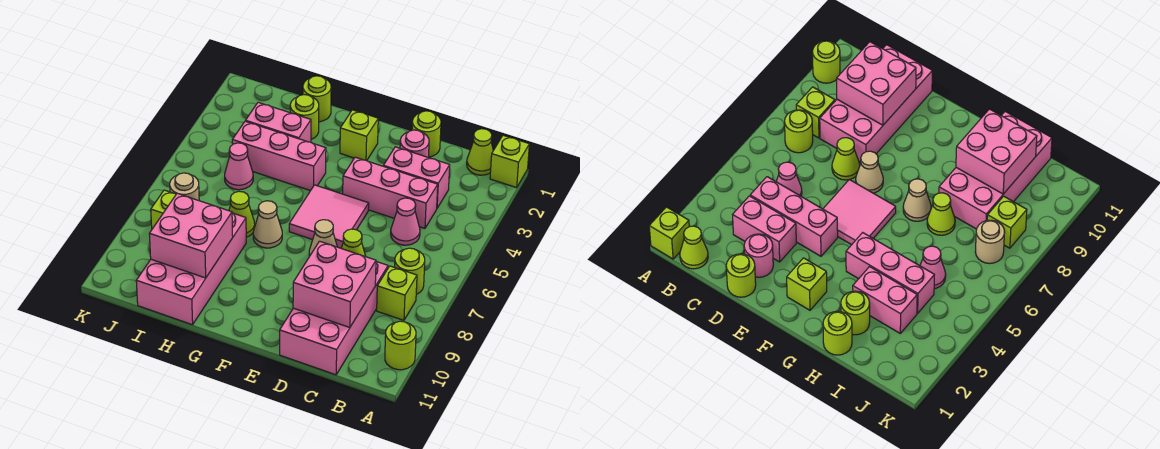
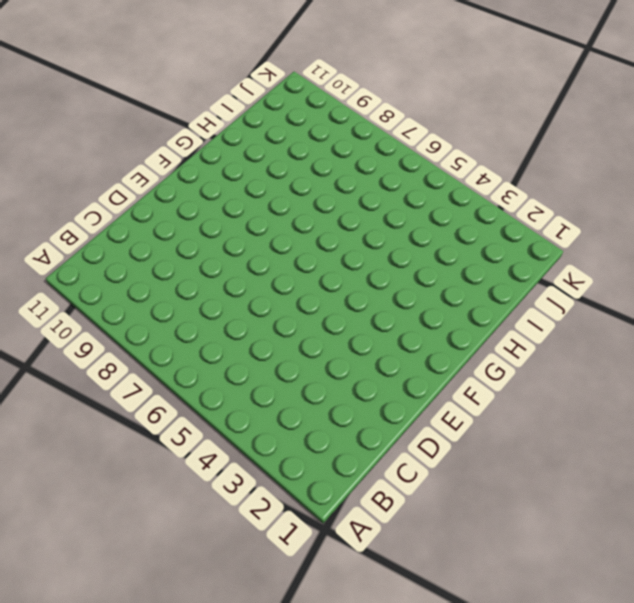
none -> lime brick A1 level 1
none -> lime round brick A10 level 1
none -> lime cone B1 level 1

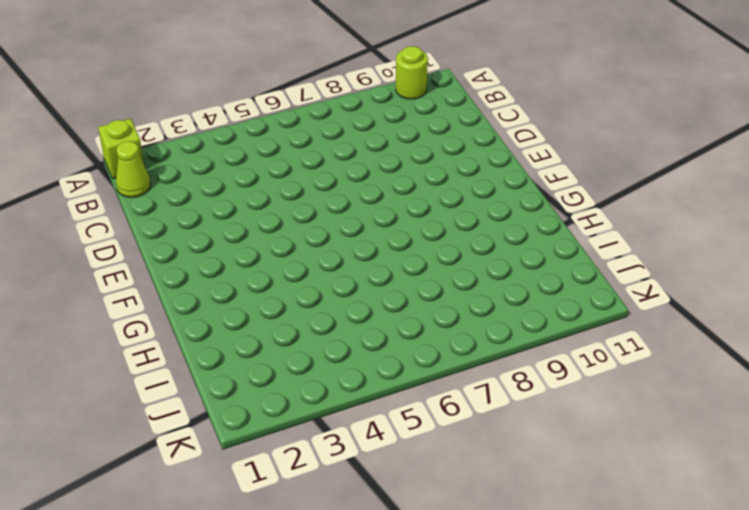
none -> lime round brick B7 level 1
none -> lime brick B8 level 1
none -> pink brick C3:D3 level 1

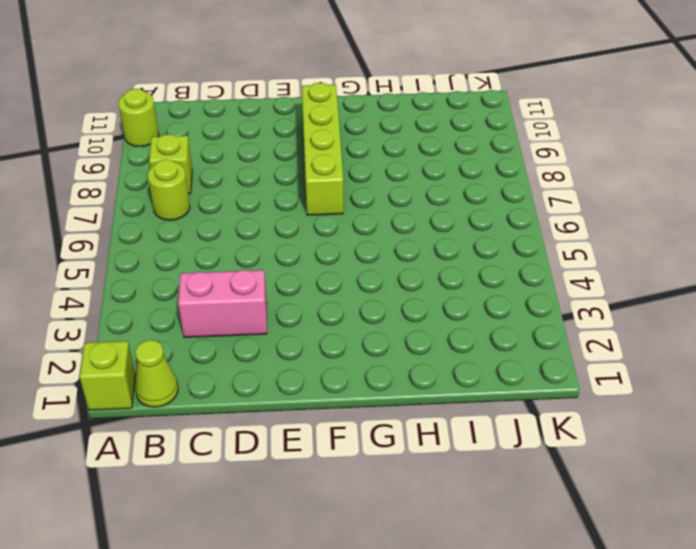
lime brick F7:F10 level 1 -> none
none -> pink brick C4:E4 level 1
none -> pink cone C5 level 1
none -> pink brick C8:D11 level 1

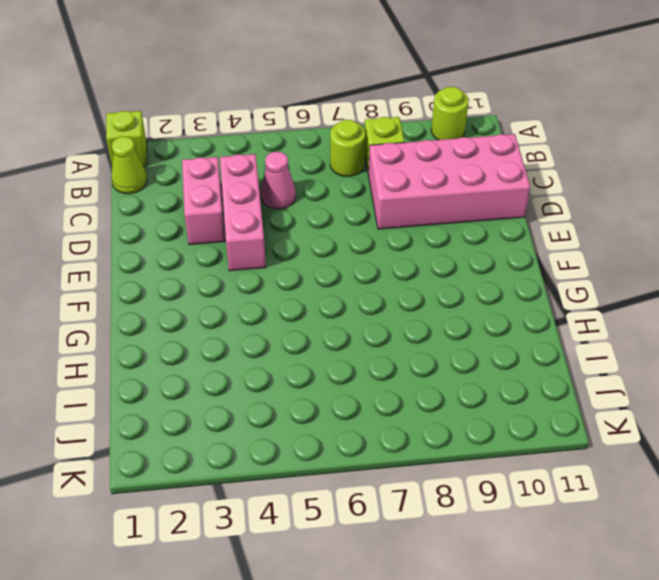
none -> lime round brick D1 level 1
none -> pink round brick D2 level 1
none -> lime cone D7 level 1

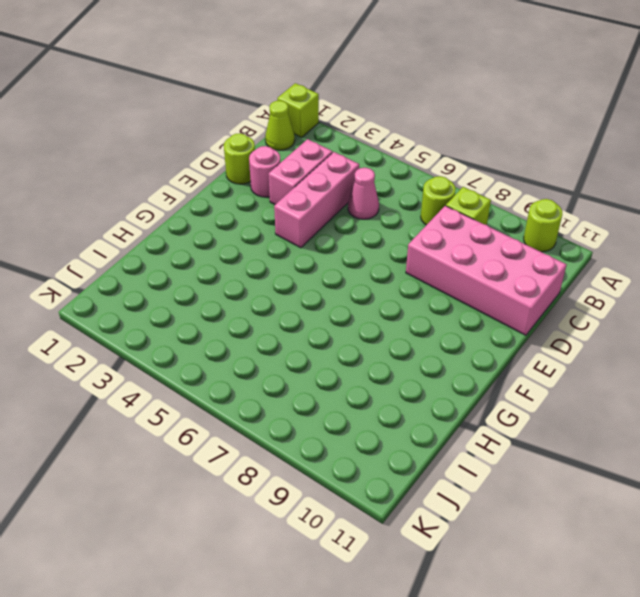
none -> lime cone D7 level 1
none -> pink tile E5:F6 level 1
none -> tan cone E7 level 1

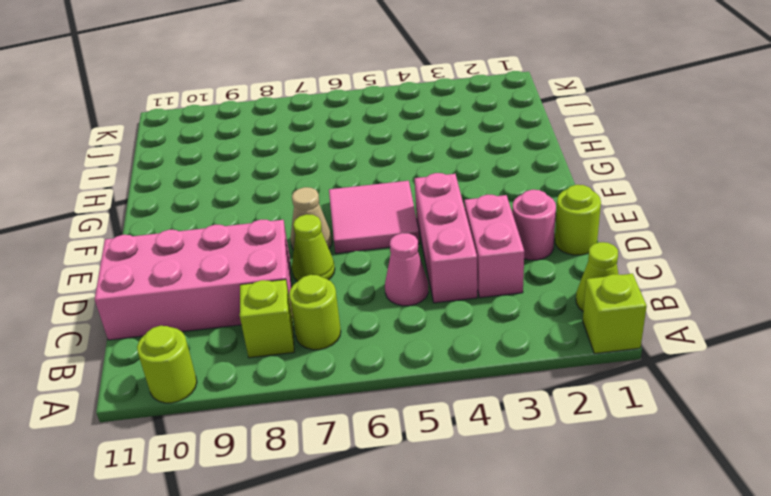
none -> lime brick F2 level 1
none -> pink brick G4:I4 level 1
none -> tan cone G7 level 1

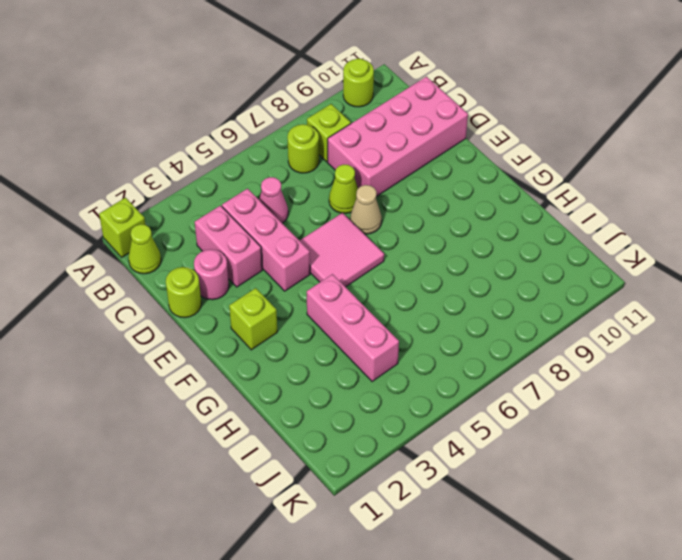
none -> tan cone G7 level 1
none -> lime round brick H1 level 1
none -> lime round brick H2 level 1

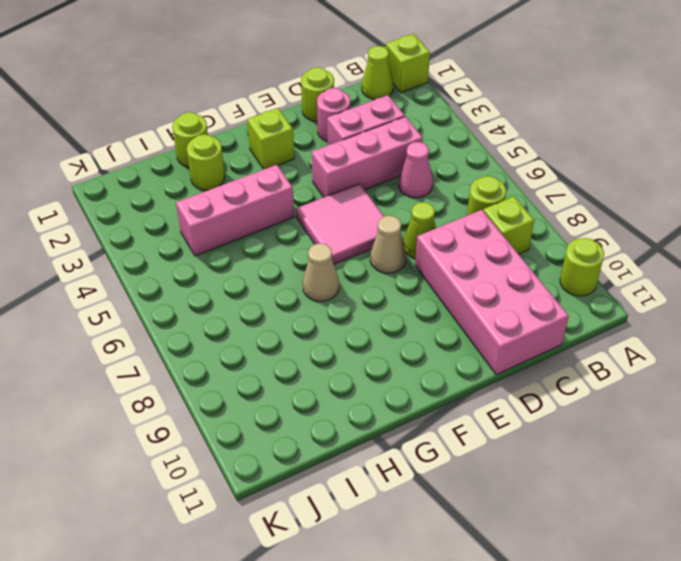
none -> pink brick H3:I3 level 1
none -> lime cone H7 level 1
none -> pink brick H8:I11 level 1

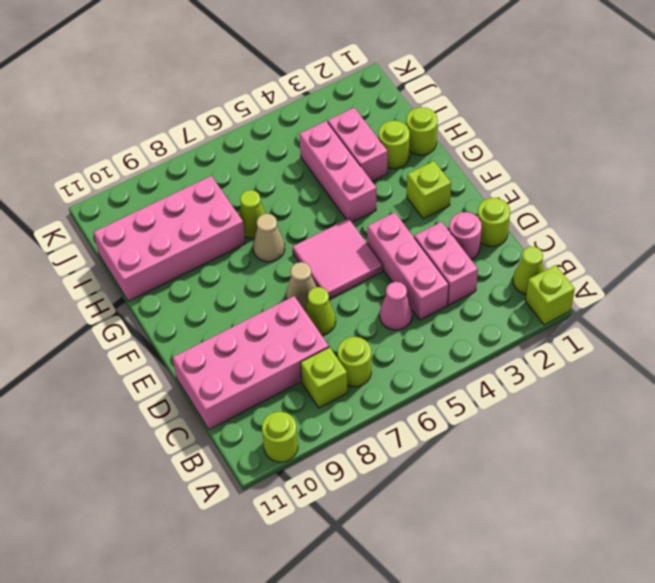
none -> pink cone I5 level 1
none -> tan round brick J7 level 1
none -> lime brick J8 level 1

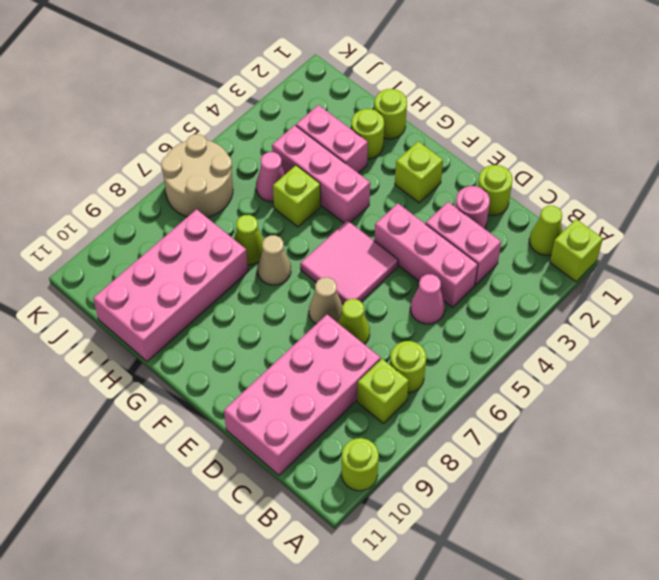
lime brick H5 level 1 -> lime brick J8 level 1
tan round brick J6:K7 level 1 -> tan round brick J7 level 1
none -> pink brick C9:D10 level 2
none -> pink brick H9:I10 level 2

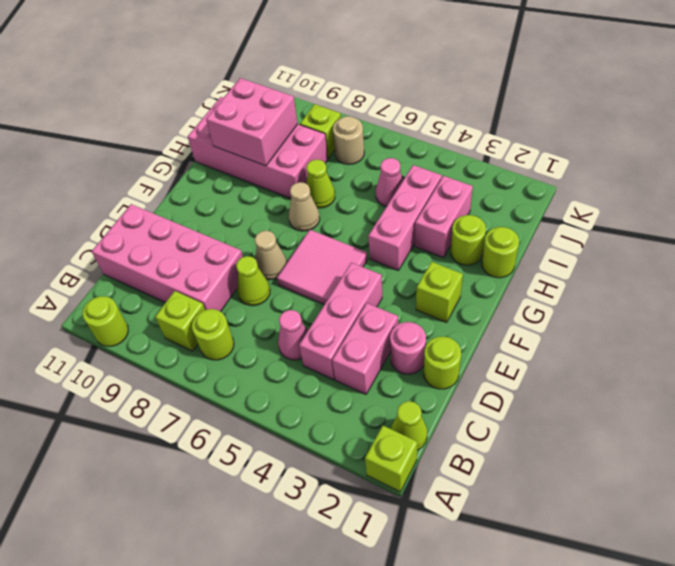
none -> pink brick C9:D10 level 2

